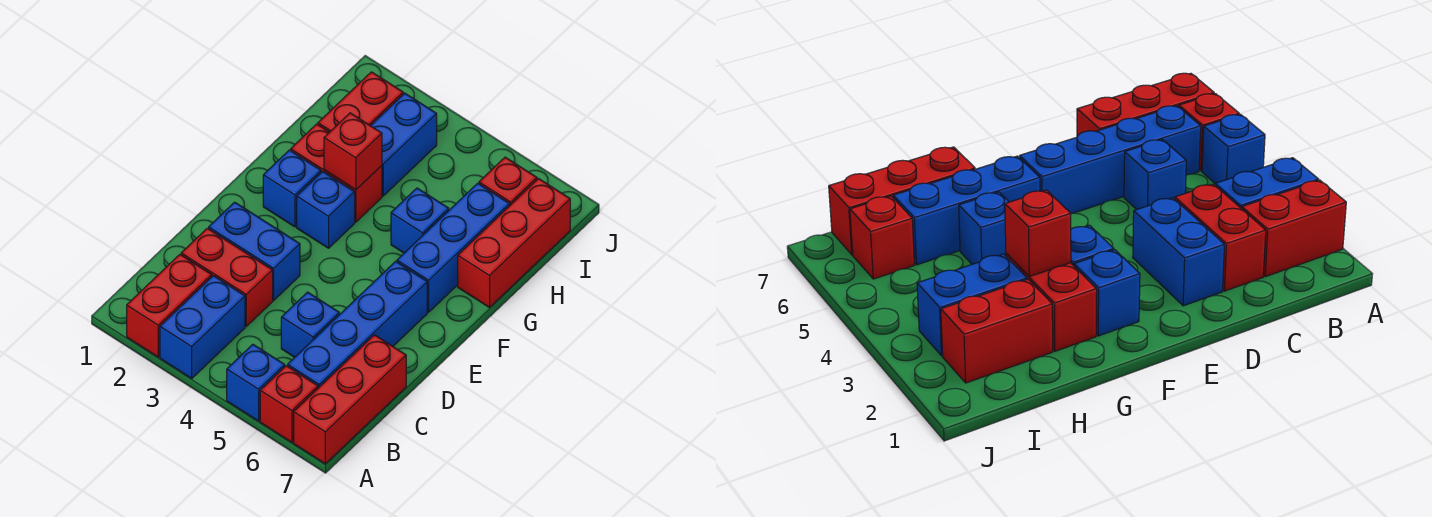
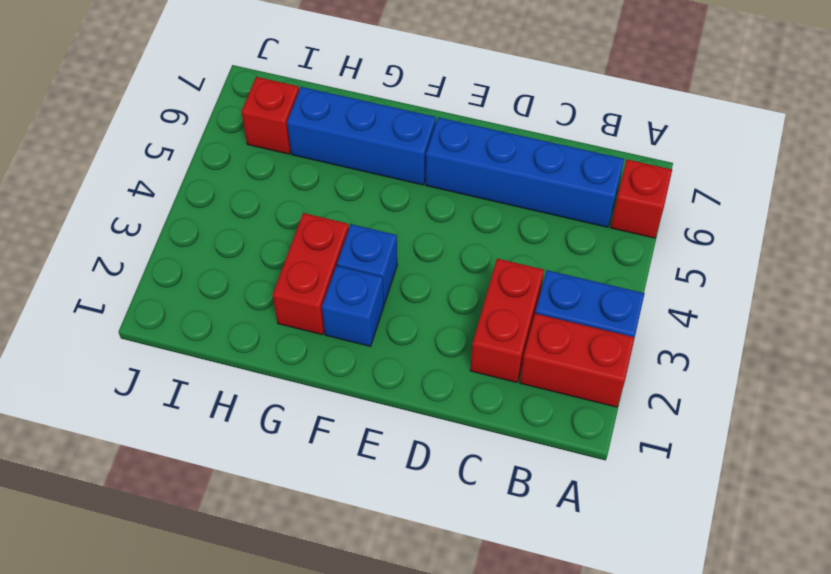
none -> blue brick A5 level 1
none -> red brick A7:C7 level 1
none -> blue brick C5 level 1

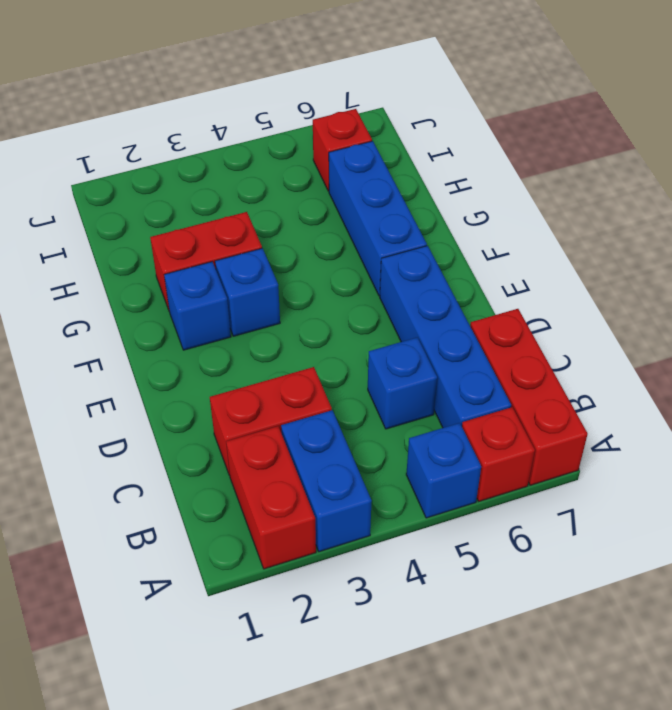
none -> blue brick D2:D3 level 1
none -> blue brick G5 level 1
none -> red brick G7:I7 level 1

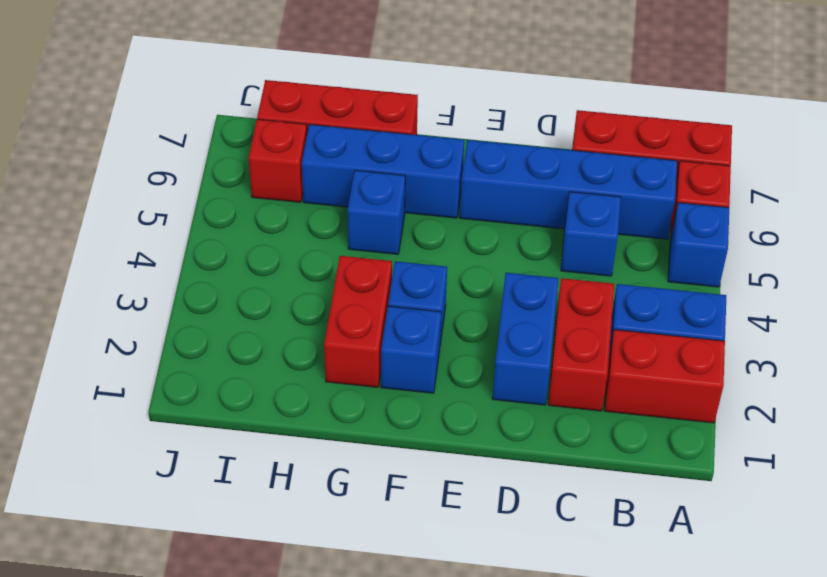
none -> red brick H2:I2 level 1
none -> blue brick H3:I3 level 1
none -> red brick G3 level 2

